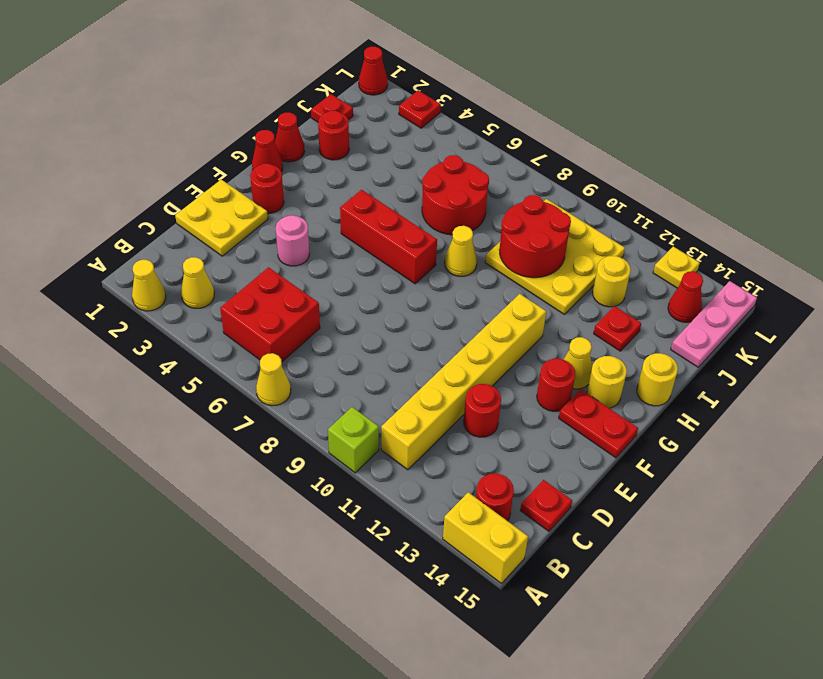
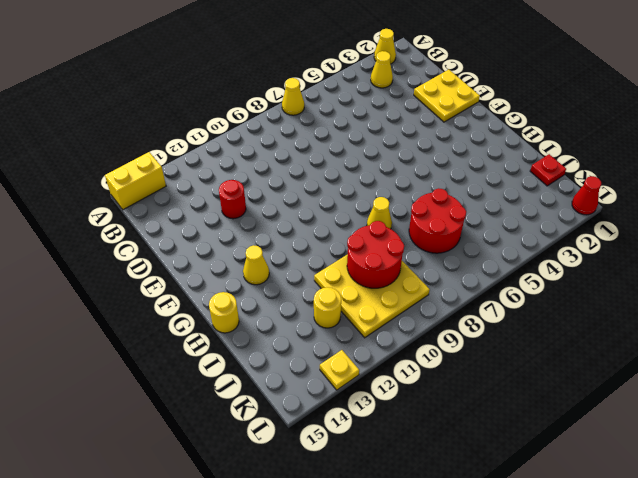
none -> lime brick A10 level 1
none -> red brick B5:C6 level 1
none -> yellow brick B11:G11 level 1
none -> red round brick B14 level 1

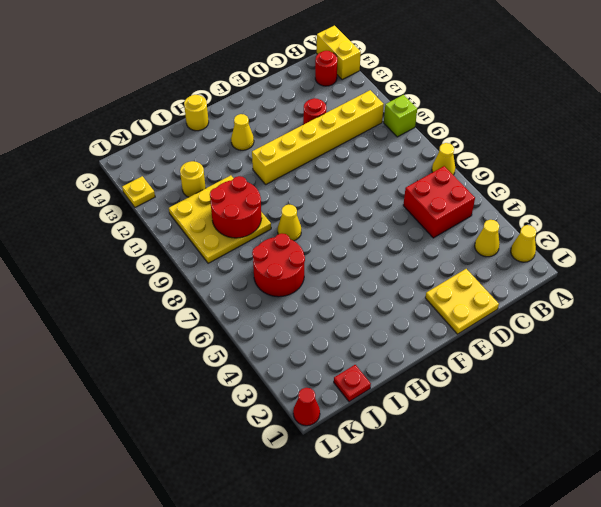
none -> red plate C15 level 1
none -> pink round brick E4 level 1
none -> red round brick F2 level 1
none -> red round brick F13 level 1

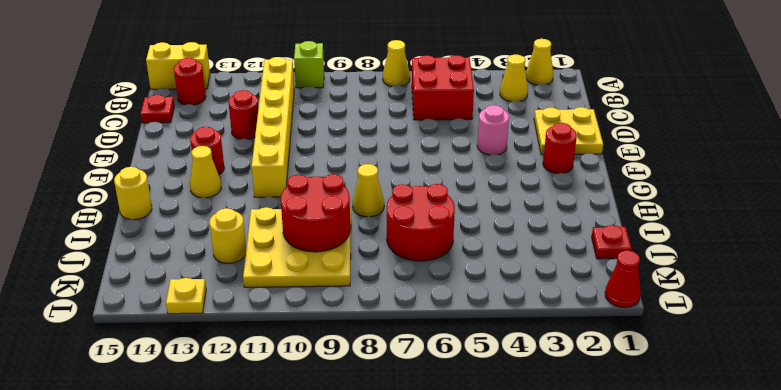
none -> red plate F14:F15 level 1
none -> red cone G1 level 1
none -> red brick G5:G7 level 1
none -> yellow round brick G14 level 1

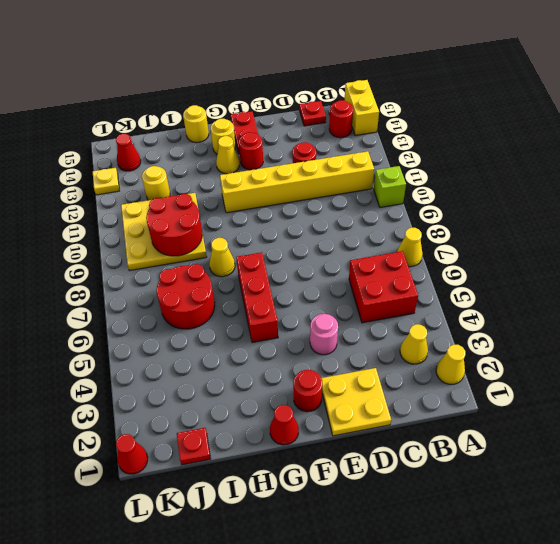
none -> red cone H1 level 1
none -> red round brick I2 level 1
none -> red plate I13 level 1
none -> pink plate J15:L15 level 1

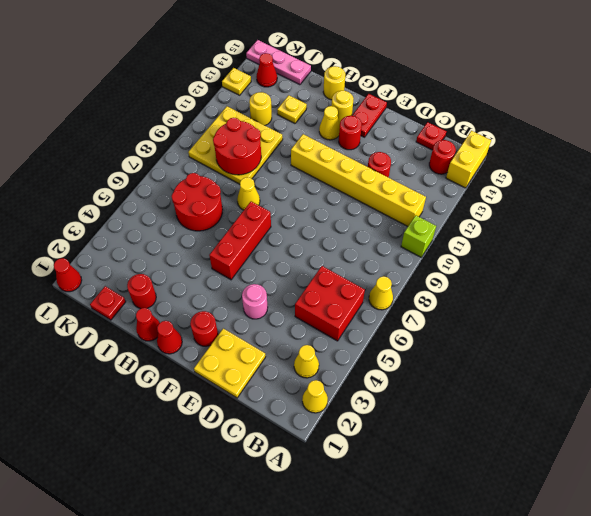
yellow plate I13 level 1 -> red plate I13 level 1
none -> red plate L3 level 1

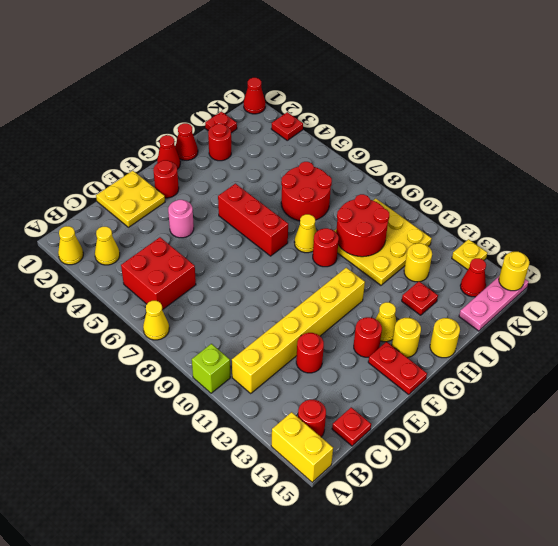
red round brick H9 level 1 -> none
yellow round brick L15 level 2 -> none

